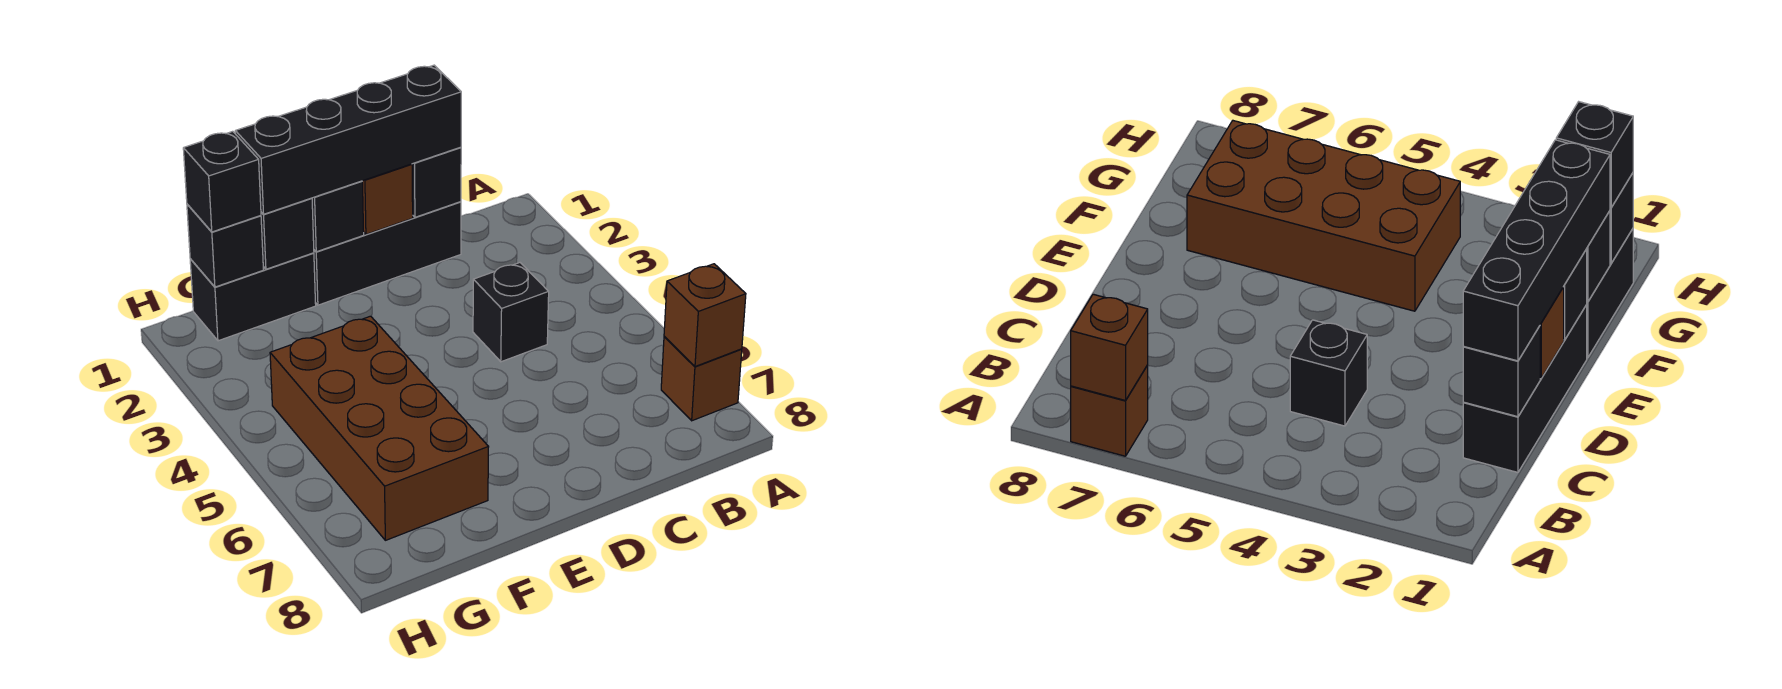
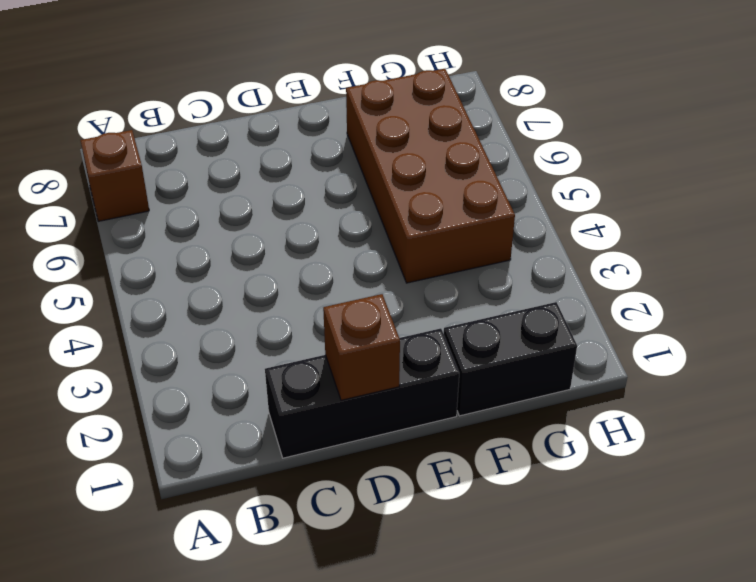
none -> black brick C4 level 1
none -> brown brick A7 level 2
none -> black brick C1 level 2

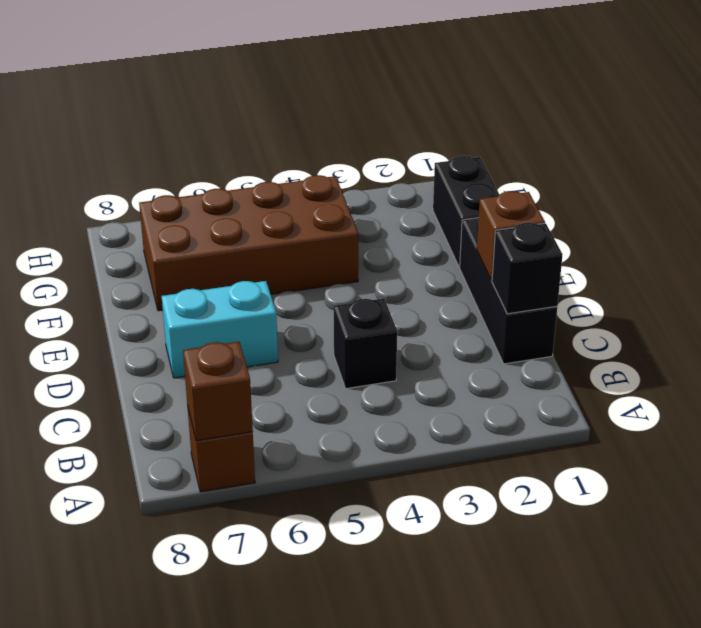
cyan brick D6:D7 level 1 -> none
none -> black brick E1 level 2
none -> black brick F1 level 2
none -> black brick G1 level 2

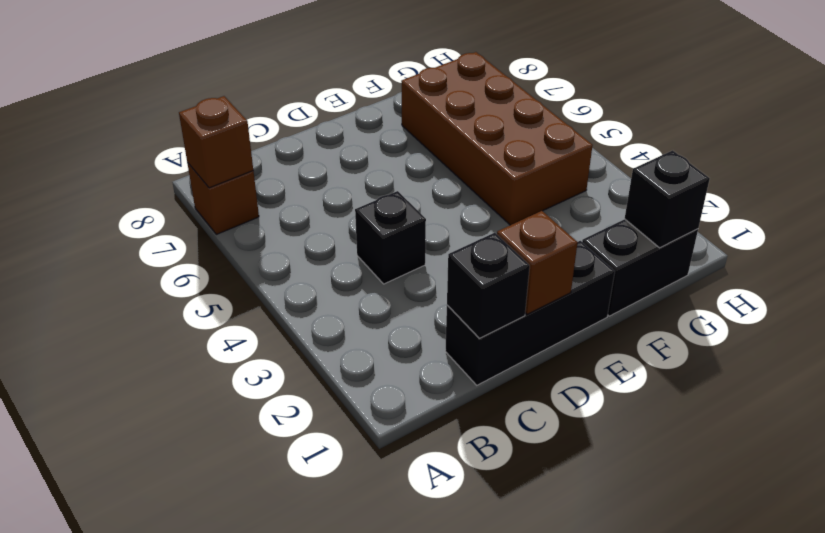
none -> black brick E1 level 2
none -> black brick F1 level 2
none -> black brick C1:F1 level 3

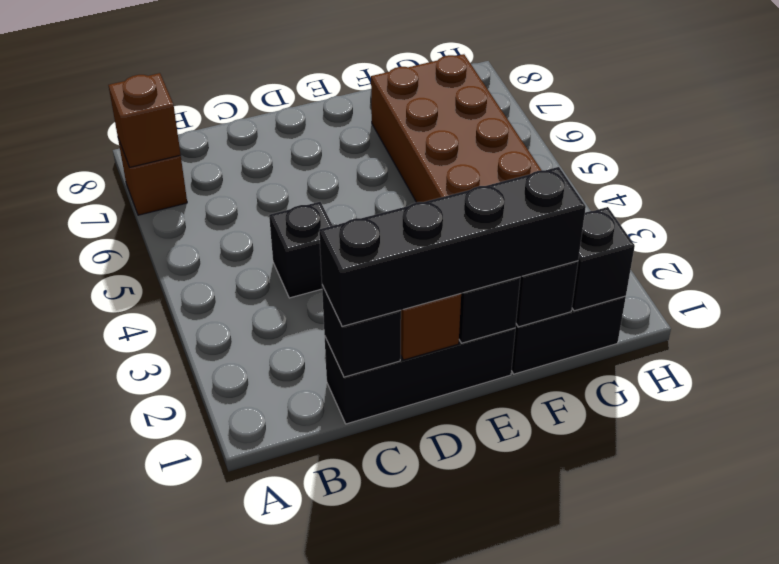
none -> black brick G1 level 3

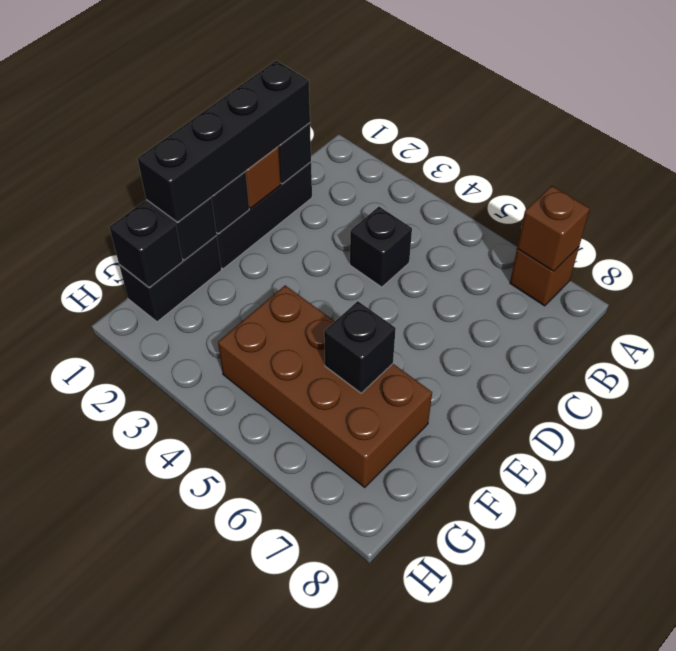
black brick F6 level 2 -> black brick G1 level 3

